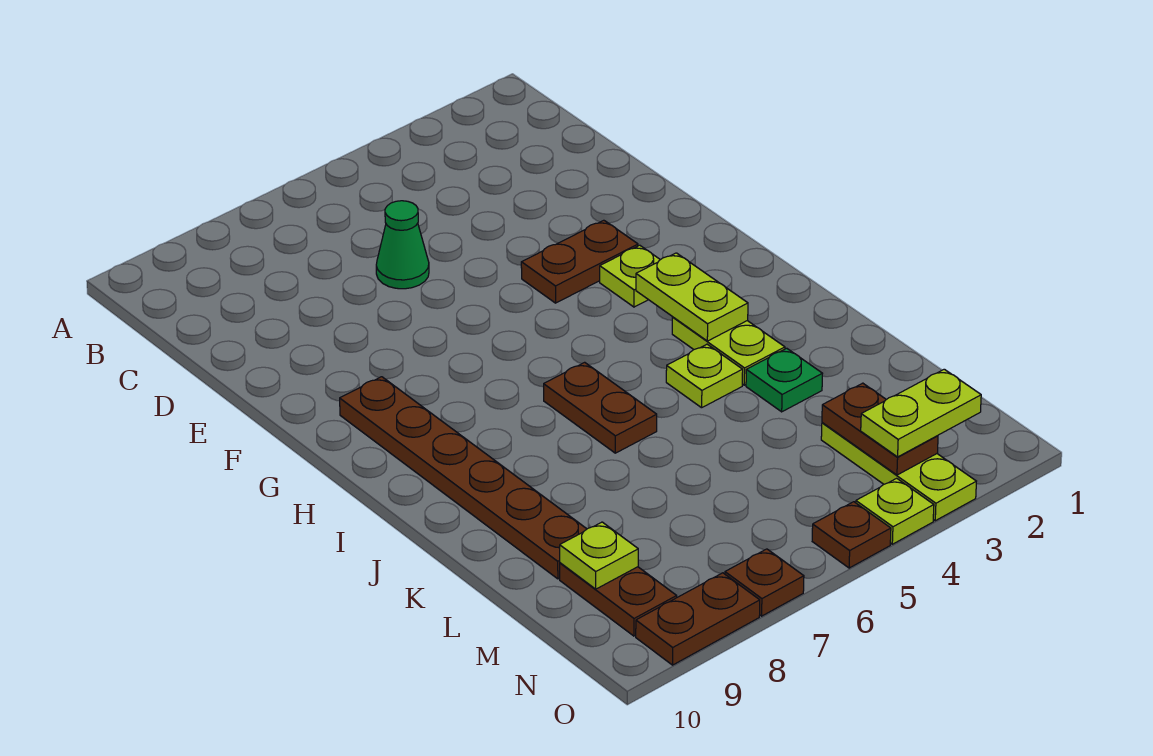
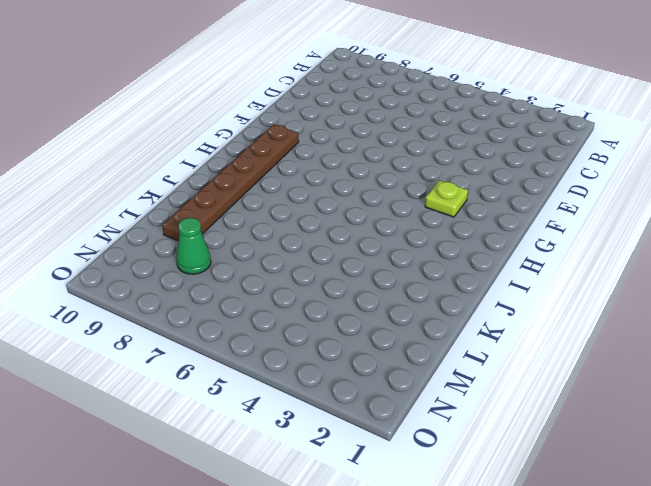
green cone M8 level 1 -> green cone D6 level 1
none -> brown plate F3:F4 level 1
none -> lime plate I3:J3 level 1
none -> brown plate I6:J6 level 1

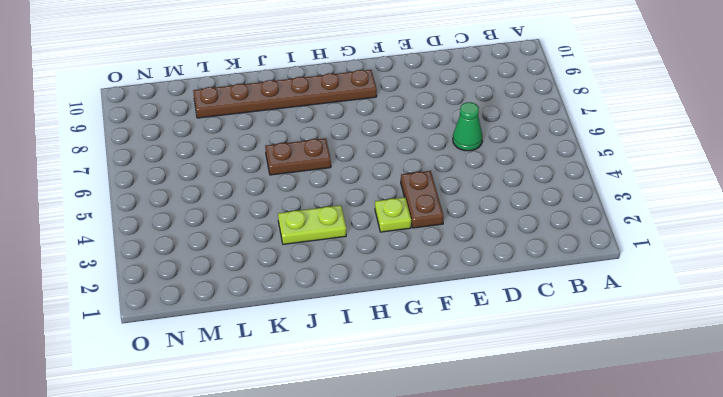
none -> lime plate J4 level 1
none -> green plate K3 level 1
none -> lime plate M3:O3 level 1

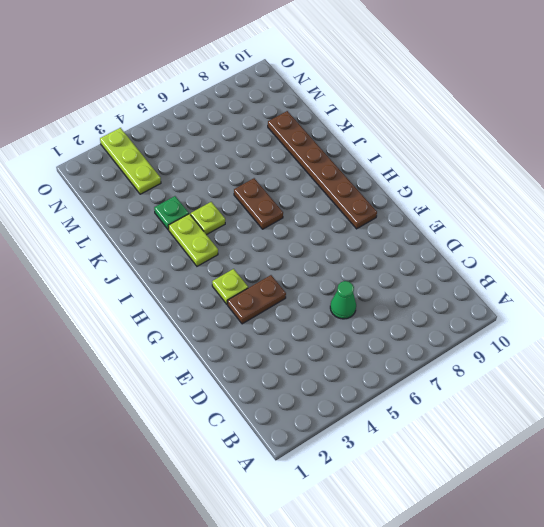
none -> brown plate M9:N9 level 1
none -> lime plate O4 level 1
none -> brown plate O5 level 1

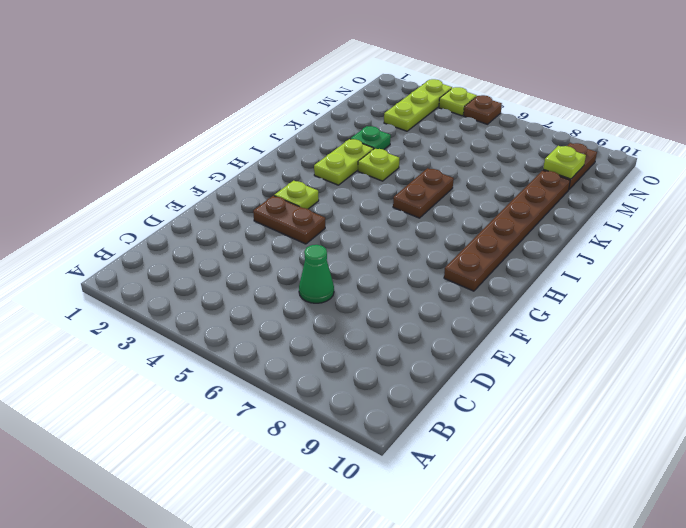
none -> brown plate O7 level 1
none -> brown plate O8:O9 level 1
none -> lime plate H3:I3 level 2

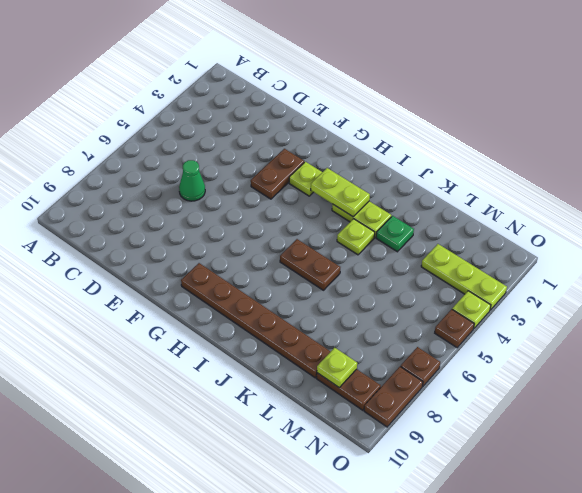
none -> brown plate M3:N3 level 2
none -> lime plate N2:N3 level 3

